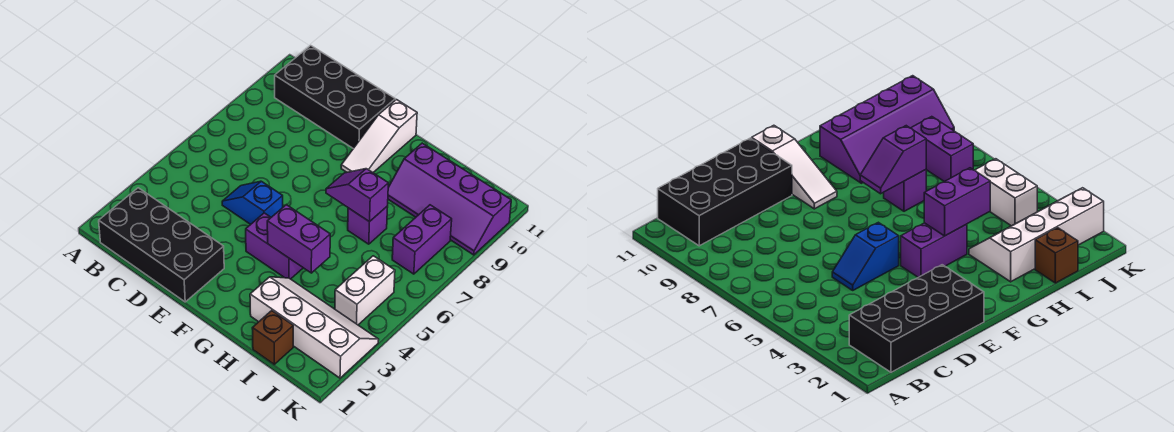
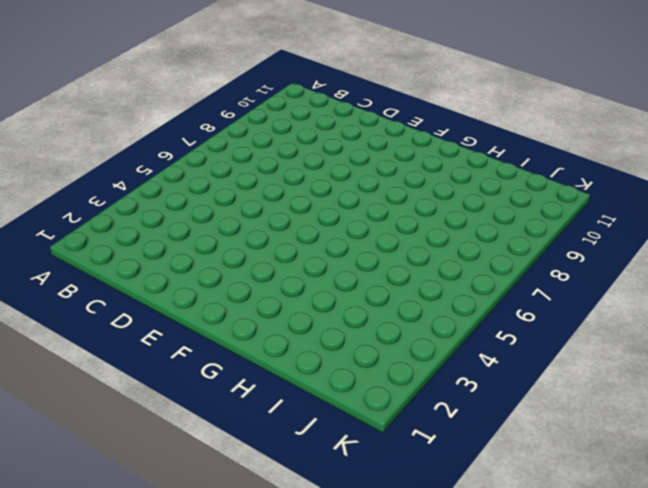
none -> black brick B1:E2 level 1
none -> black brick B10:E11 level 1
none -> blue slope D5:E5 level 1 top E

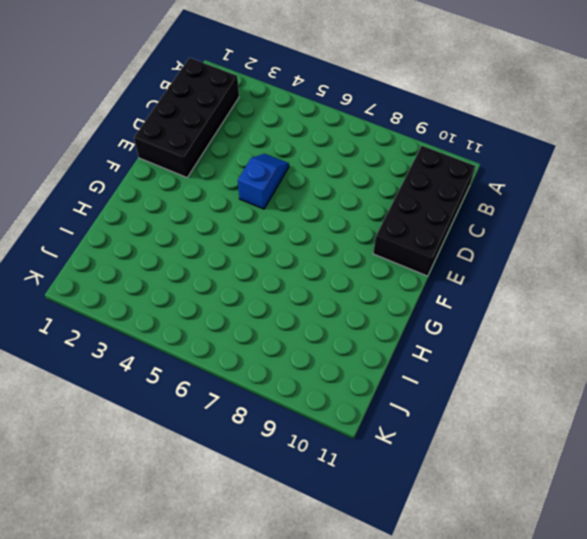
none -> purple brick F4:G4 level 1
none -> white slope F9:F11 level 1 top 11
none -> white slope H2:K3 level 1 top 2

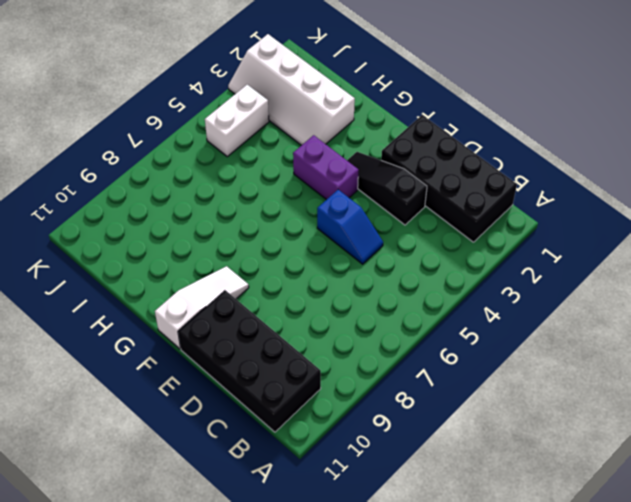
black slope D3:F3 level 1 top D -> none
none -> purple brick H7 level 1
none -> purple slope H9:K10 level 1 top 10
none -> brown brick I1 level 1

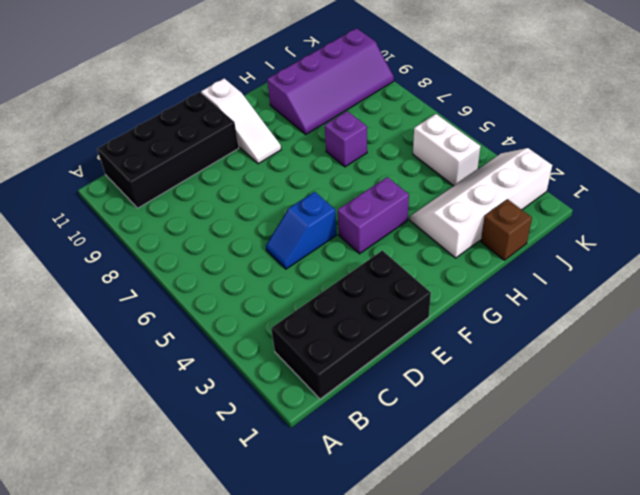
none -> purple brick J7:J8 level 1
none -> purple brick G4:H4 level 2
none -> purple slope G7:H7 level 2 top H

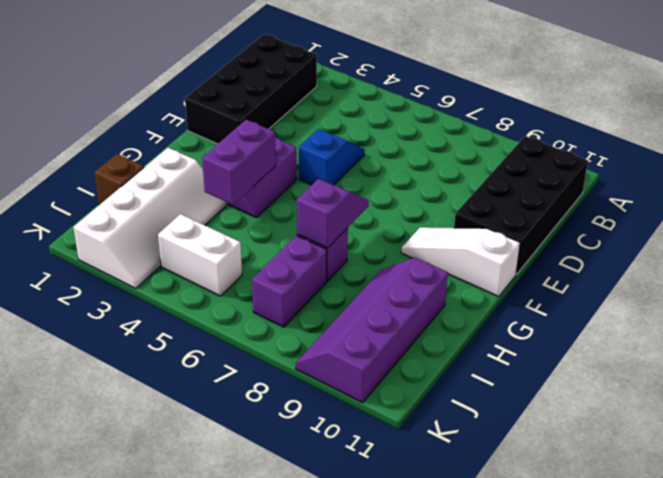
purple brick I7:J7 level 1 -> purple brick J7:J8 level 1

